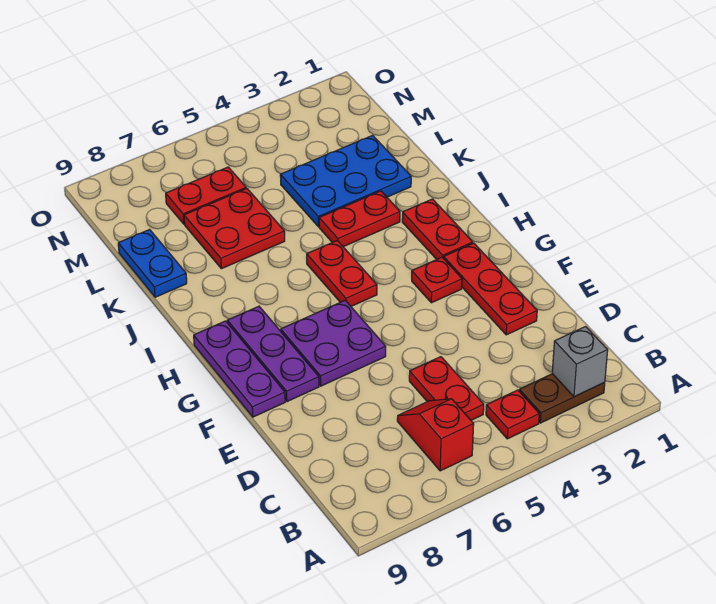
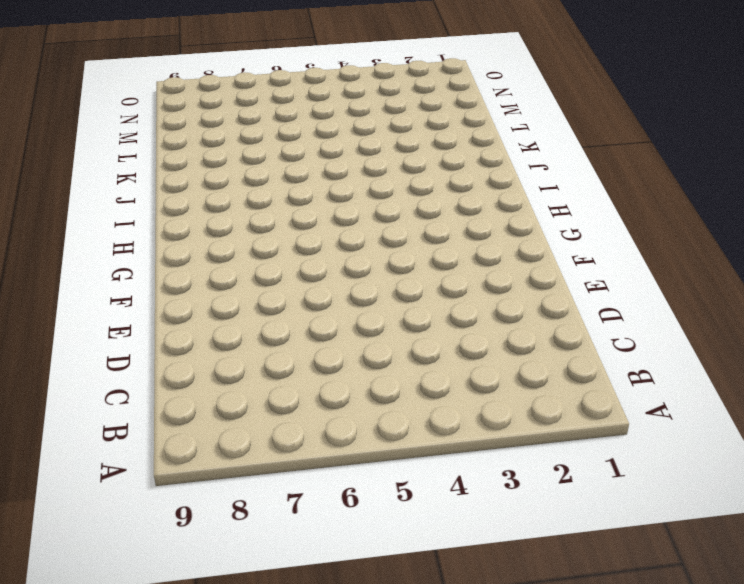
none -> brown plate B2:B3 level 1
none -> red plate B4 level 1
none -> red slope B6:C6 level 1 top B

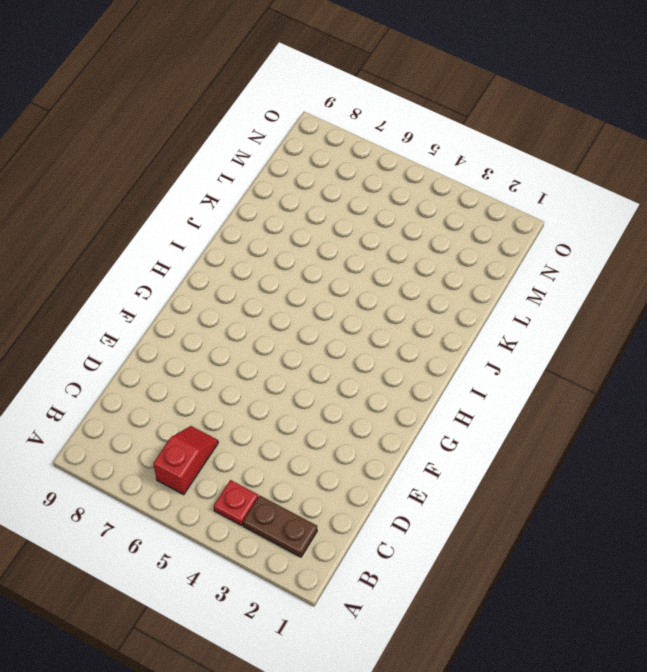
none -> red plate C5:D5 level 1
none -> red plate E2:G2 level 1
none -> purple plate F6:G7 level 1

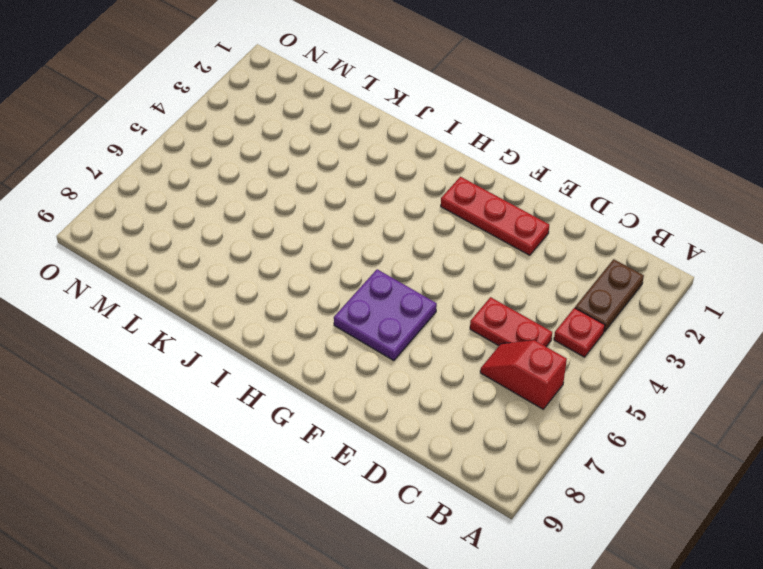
none -> purple plate F8:H8 level 1
none -> purple plate F9:H9 level 1
none -> red plate G3 level 1

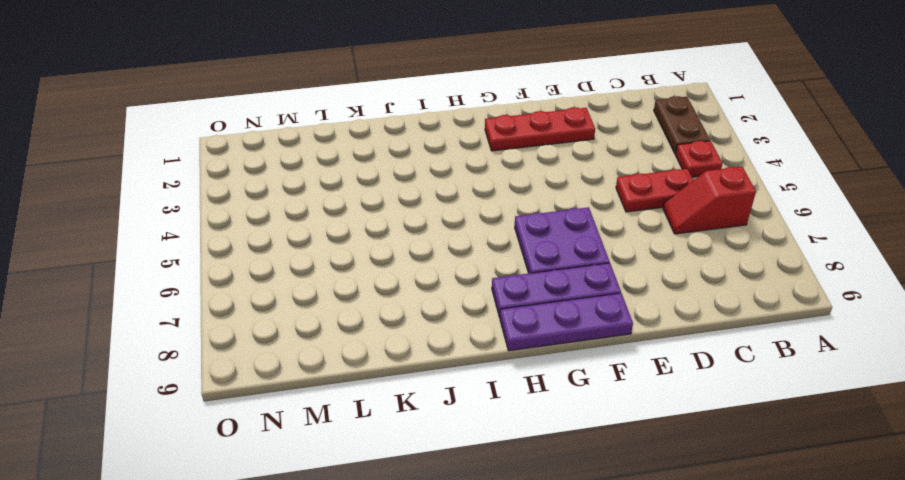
none -> red plate G3 level 1
none -> red plate H2:I2 level 1
none -> red plate H5:I5 level 1

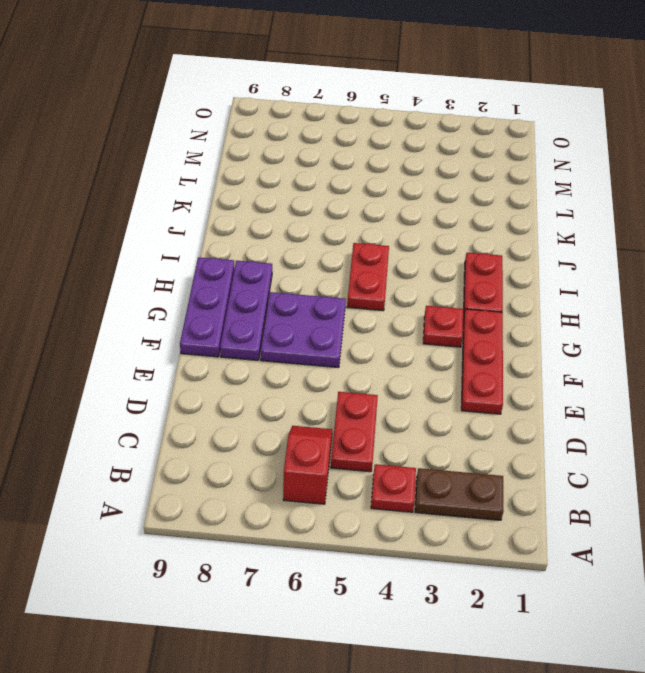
none -> red plate J3:J4 level 1
none -> blue plate K2:L4 level 1
none -> red plate K6:L7 level 1

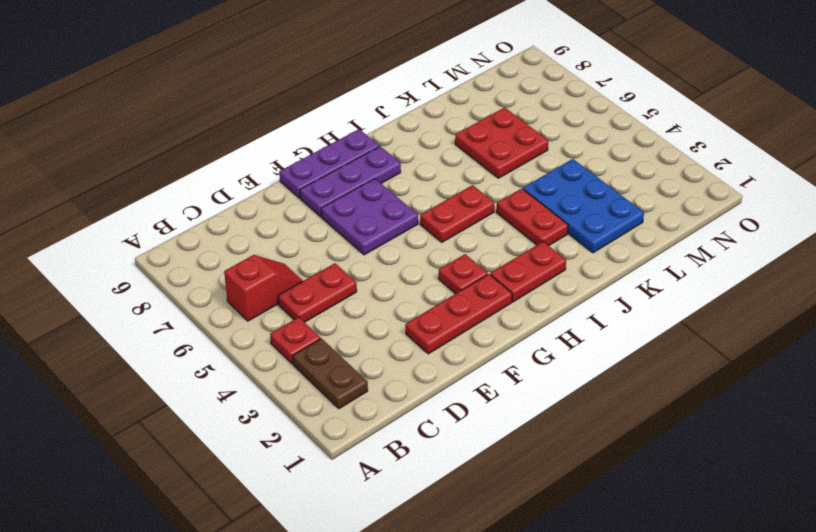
none -> blue plate K9:L9 level 1
none -> red plate M6:M7 level 1
none -> grey brick B2 level 2

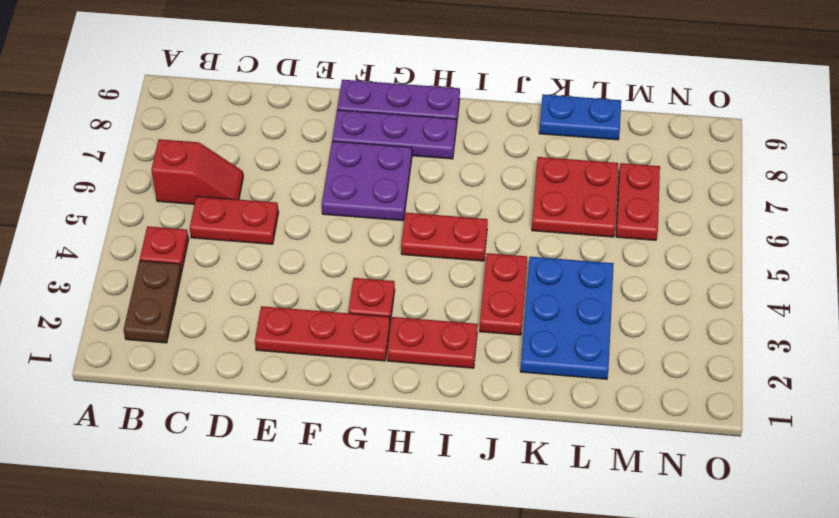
none -> grey brick B2 level 2

